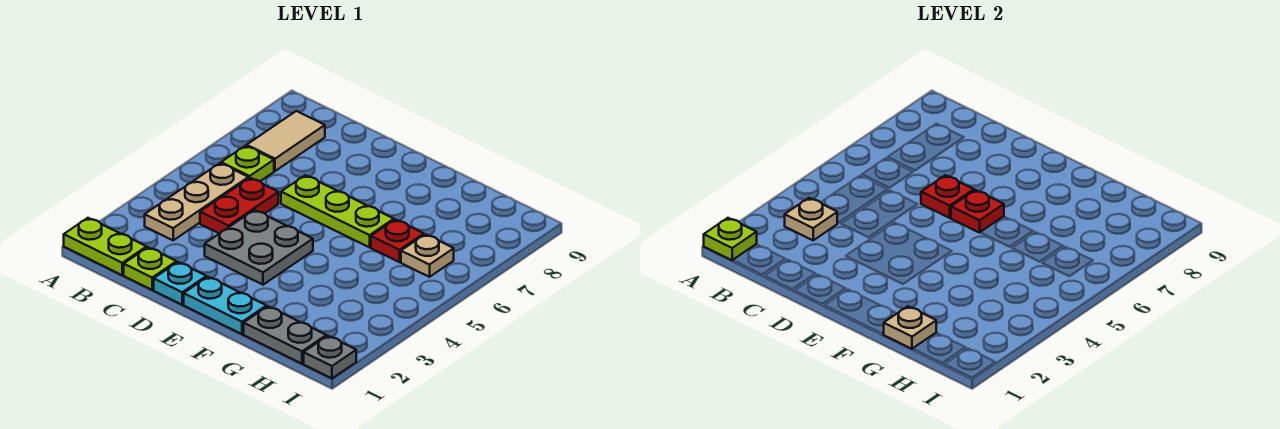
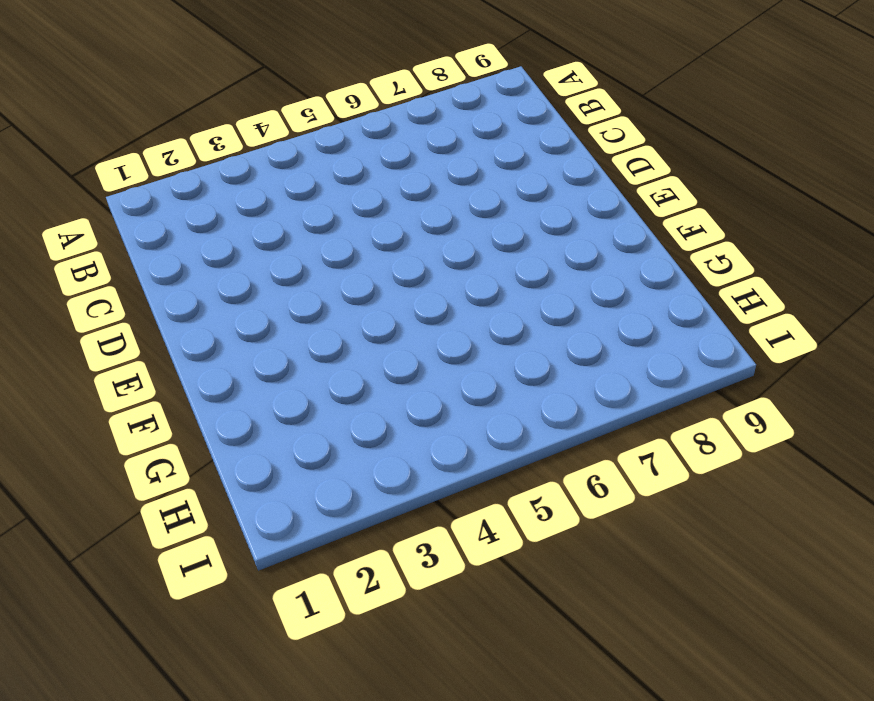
none -> lime plate A1:B1 level 1
none -> tan plate B3:B5 level 1
none -> lime plate B6 level 1

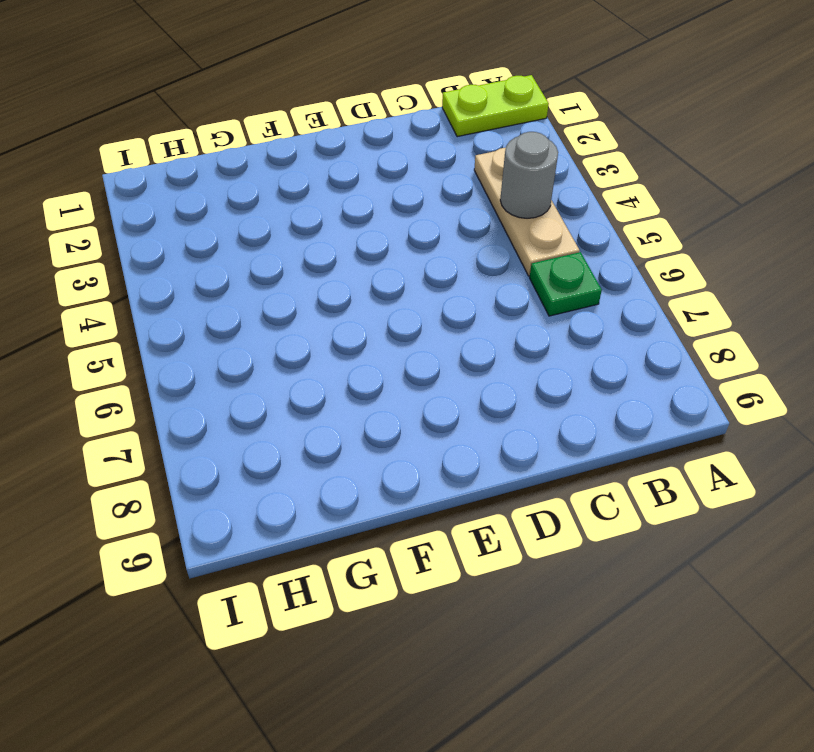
grey round brick B4 level 2 -> none
green plate B6 level 1 -> lime plate B6 level 1
none -> tan tile B7:B8 level 1
none -> lime plate C1 level 1
none -> red plate C4:C5 level 1

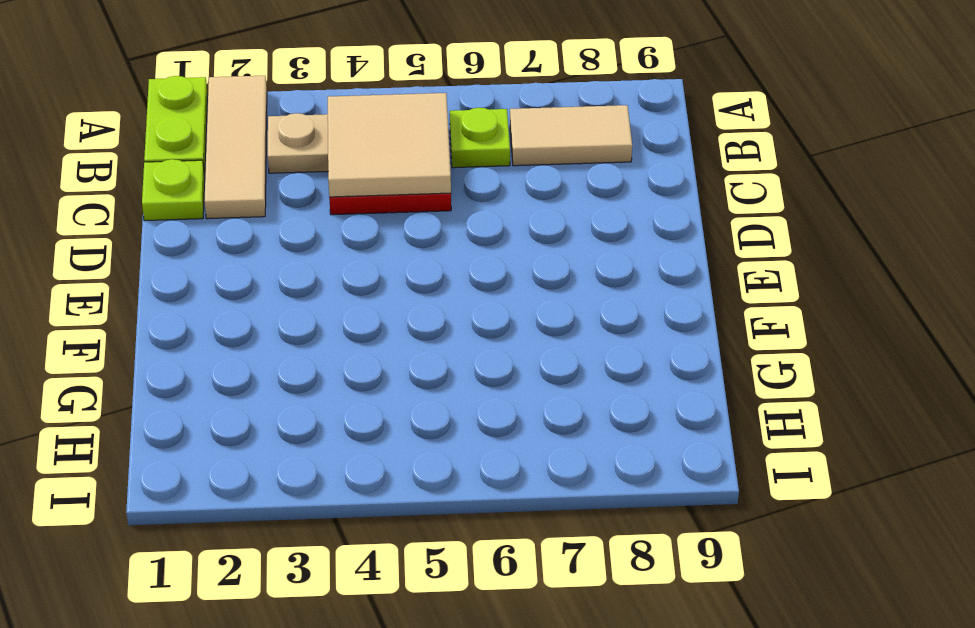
tan tile A2:C2 level 1 -> none
tan tile B4:C5 level 2 -> none
none -> cyan plate D1 level 1
none -> grey plate D3:E4 level 1
none -> lime plate D6:F6 level 1

